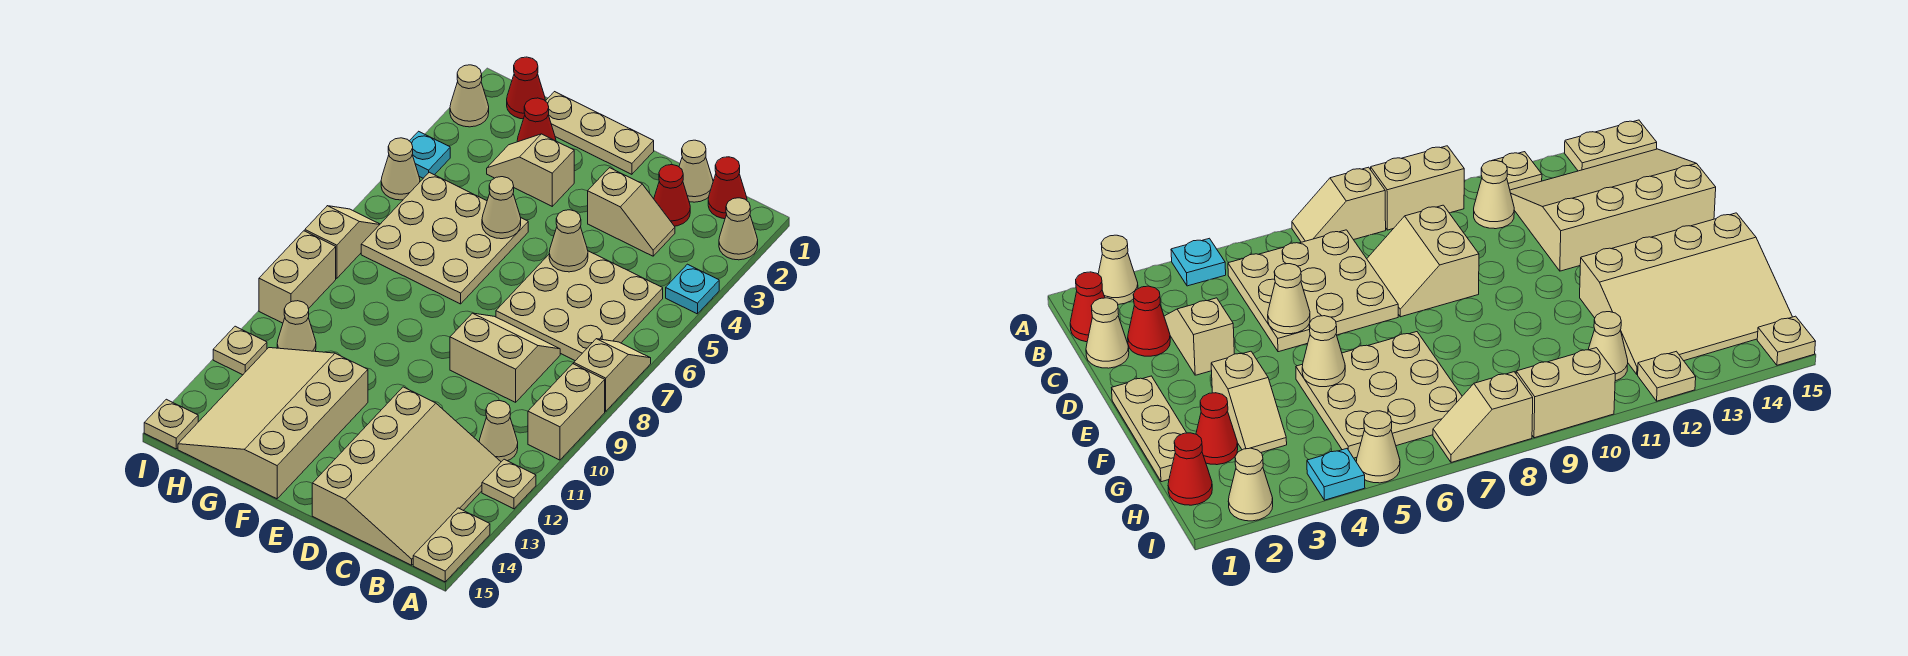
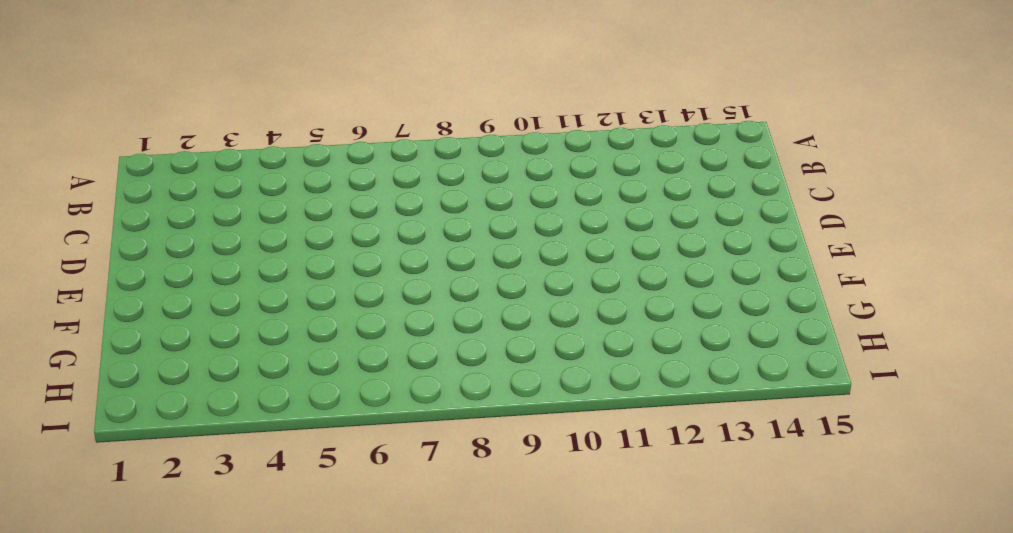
none -> tan cone A2 level 1
none -> cyan plate A4 level 1
none -> tan slope A7:A8 level 1 top 8
none -> tan brick A9:A10 level 1

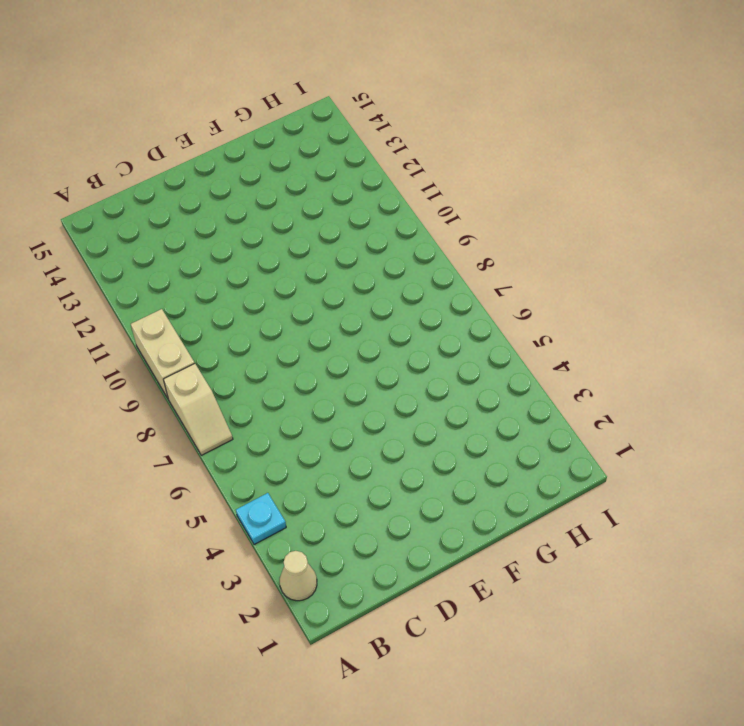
none -> tan plate A12 level 1
none -> tan plate A14:A15 level 1
none -> red cone B1 level 1
none -> tan plate B5:D7 level 1

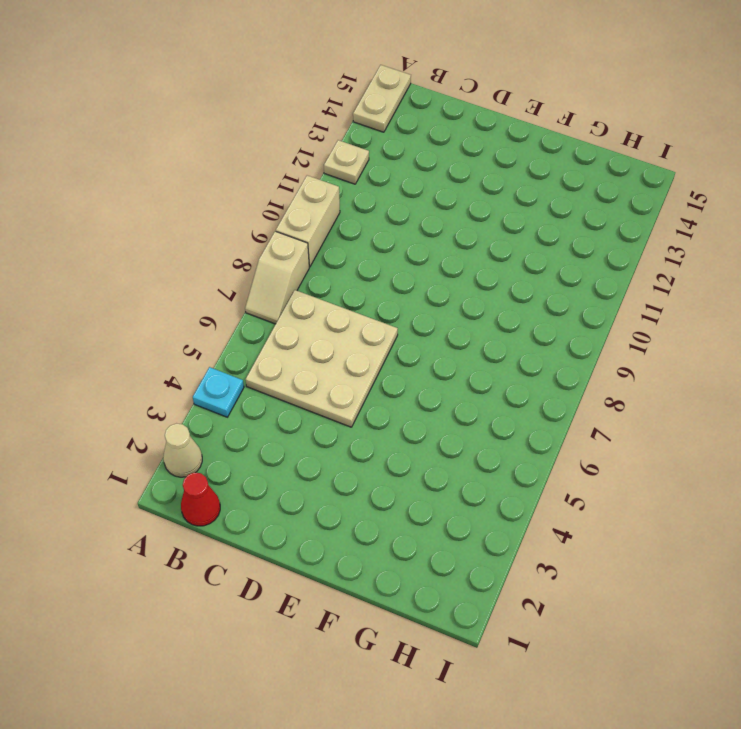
none -> tan cone B11 level 1
none -> tan slope B12:D15 level 1 top D
none -> tan cone C1 level 1
none -> red cone C2 level 1

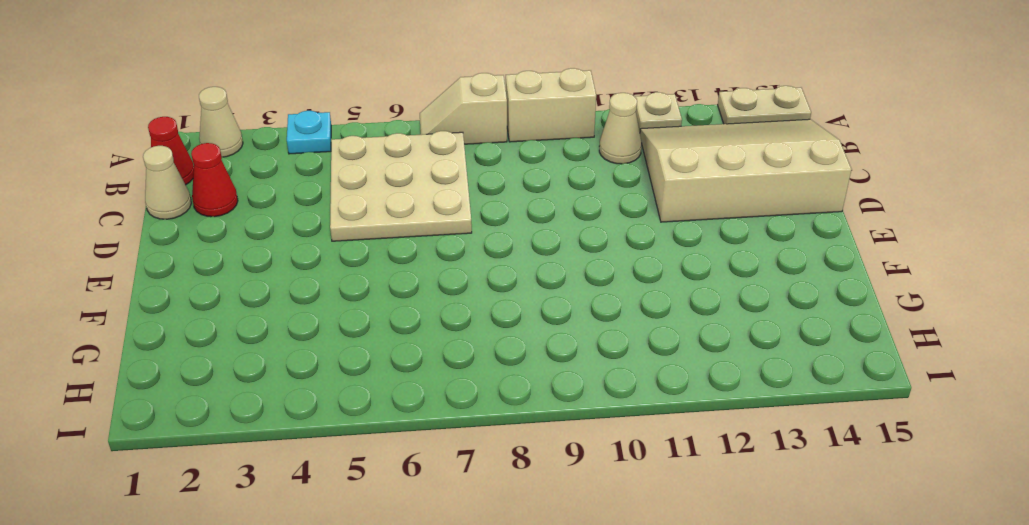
none -> tan slope C3:D3 level 1 top D
none -> tan slope C8:D9 level 1 top 9
none -> tan plate E1:G1 level 1
none -> tan slope F3:G3 level 1 top F

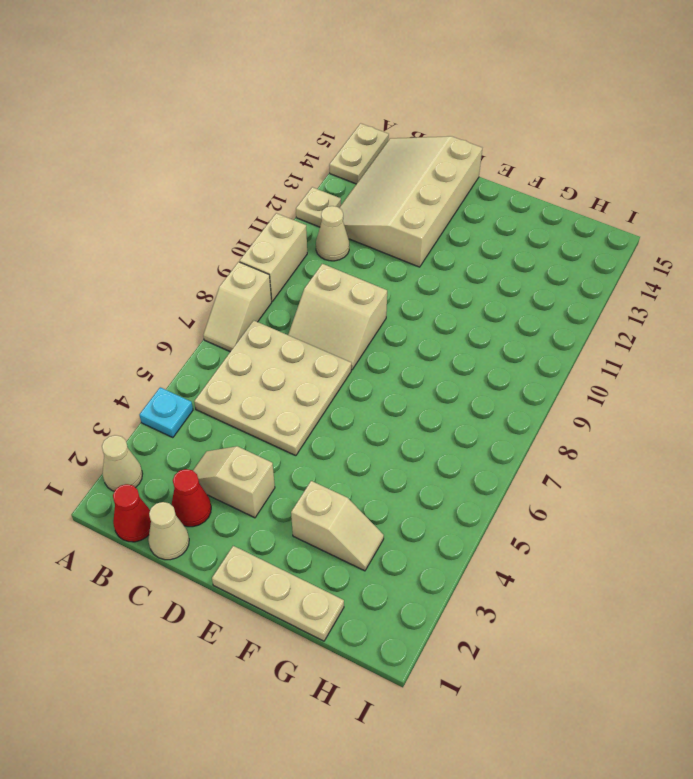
none -> tan plate F5:H7 level 1
none -> tan slope F12:H15 level 1 top F
none -> red cone G2 level 1
none -> red cone H1 level 1

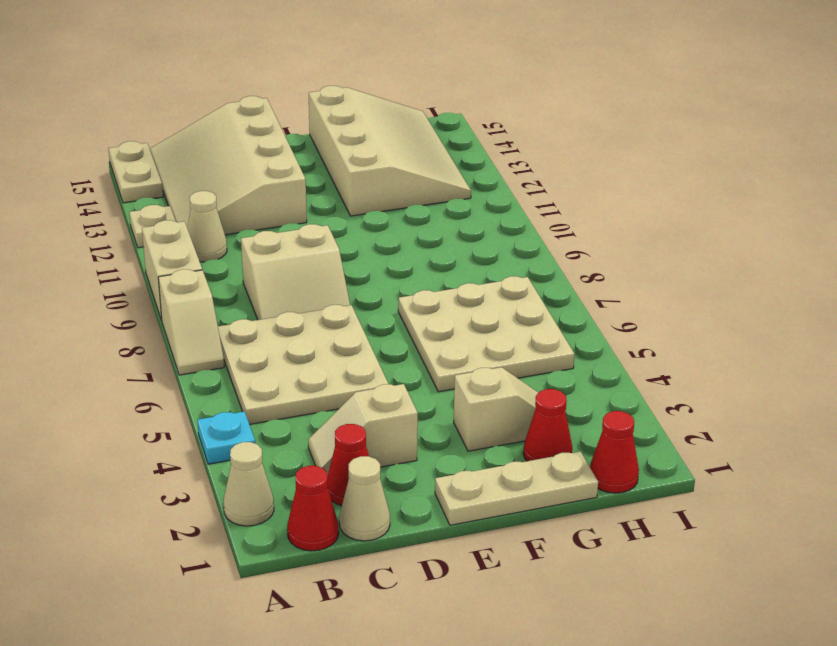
none -> tan cone H11 level 1
none -> tan cone I2 level 1
none -> cyan plate I4 level 1
none -> tan cone I5 level 1

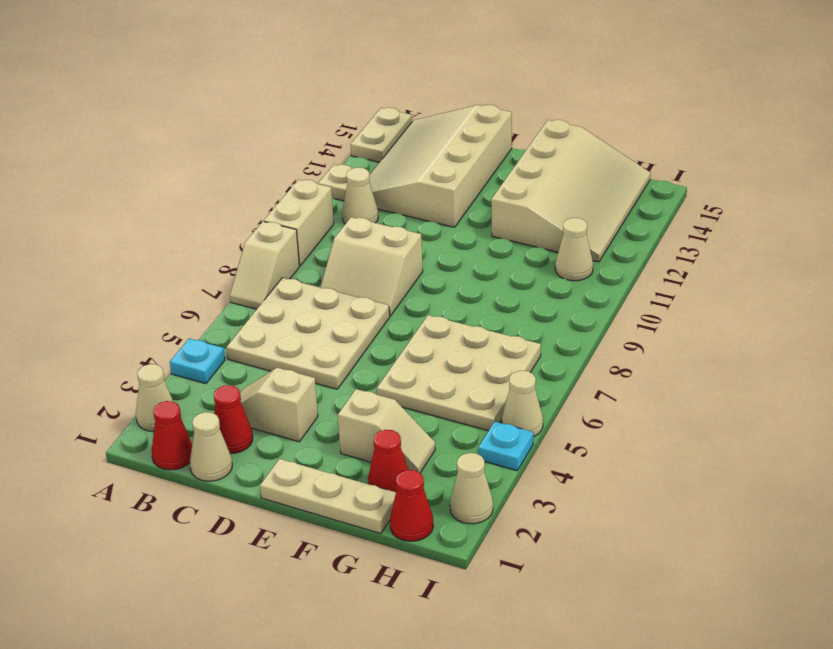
none -> tan slope I7:I8 level 1 top 8
none -> tan brick I9:I10 level 1
none -> tan plate I12 level 1
none -> tan plate I15 level 1

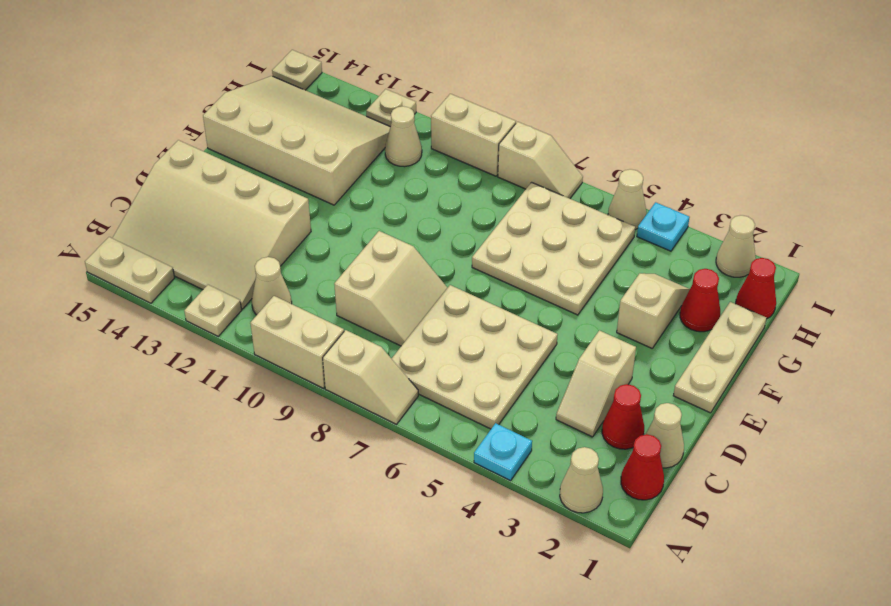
none -> tan cone D5 level 2
none -> tan cone F5 level 2

